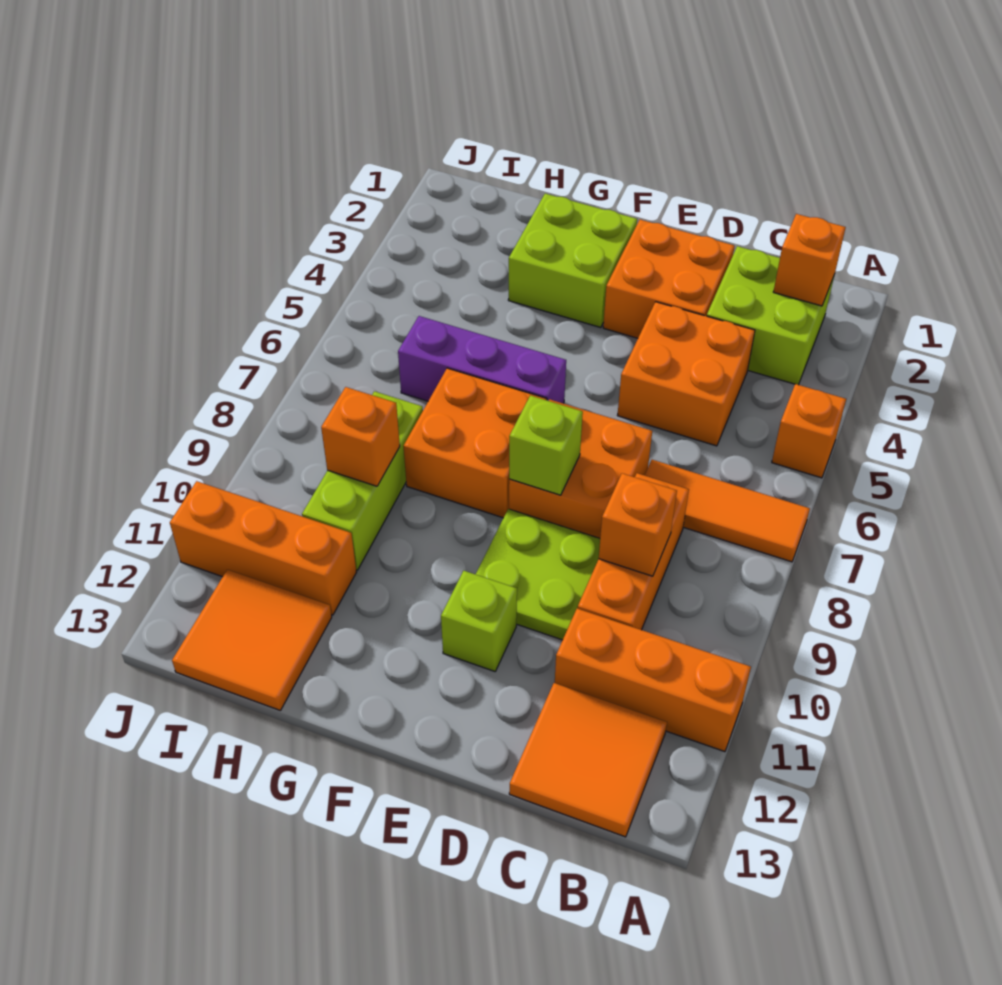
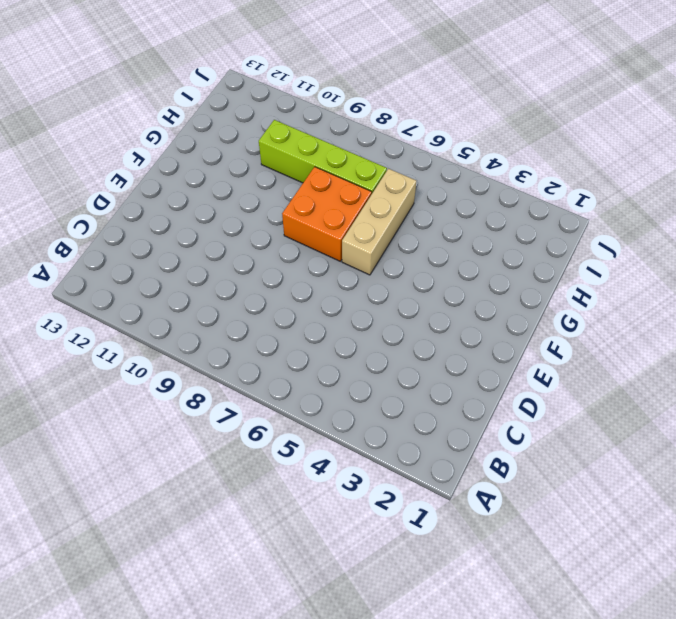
tan brick F6:H6 level 1 -> purple brick F6:H6 level 1
lime brick H7:H10 level 1 -> lime brick H8:H10 level 1
none -> orange brick A5 level 1
none -> orange tile A7:C7 level 1
none -> orange brick A11:C11 level 1

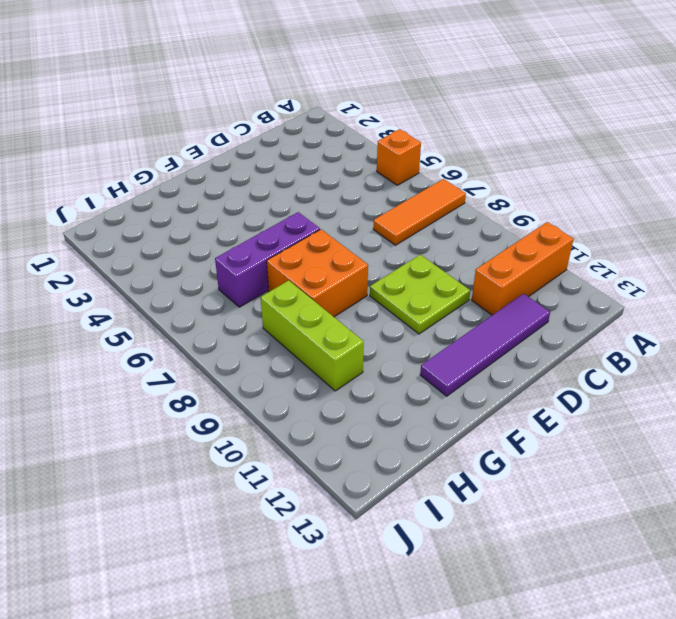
purple tile C12:F12 level 1 -> orange tile B12:C13 level 1
none -> lime brick B2:C3 level 1
none -> orange brick C4:D5 level 1
none -> orange brick C8:C10 level 1

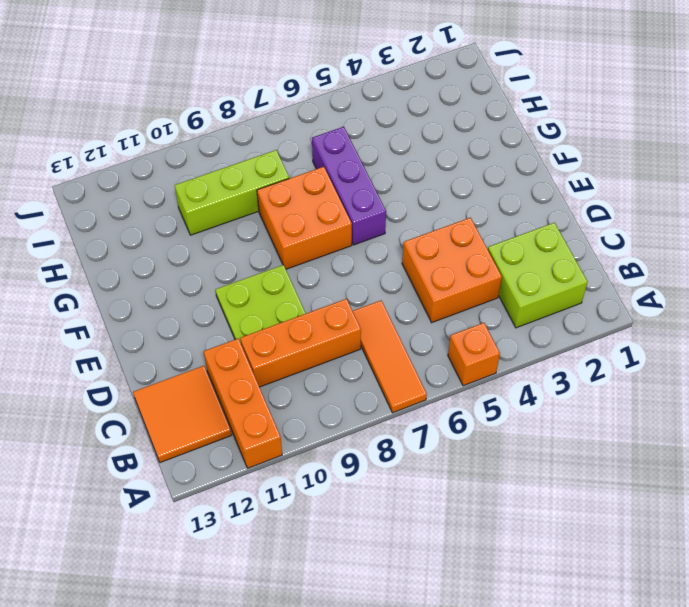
none -> orange brick D2:E3 level 1
none -> orange brick D7:E8 level 1
none -> lime brick E11 level 1

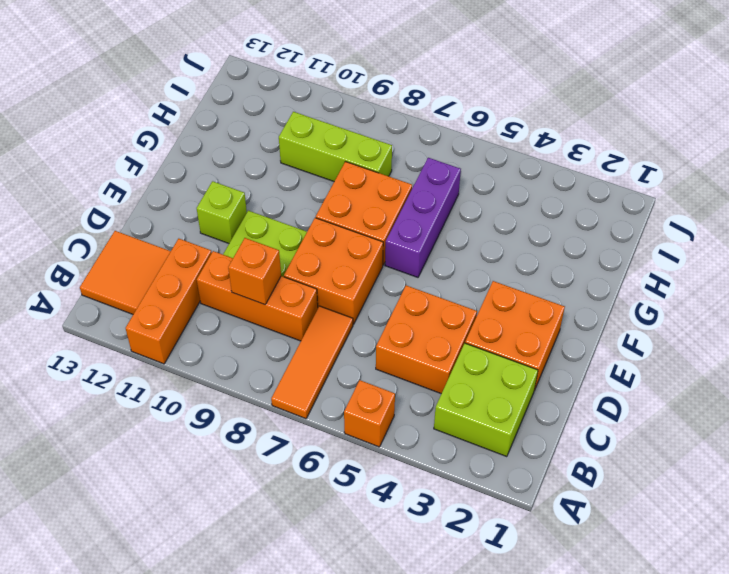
none -> lime brick F2:G3 level 1
none -> orange brick H11:J11 level 1
none -> orange tile H12:I13 level 1

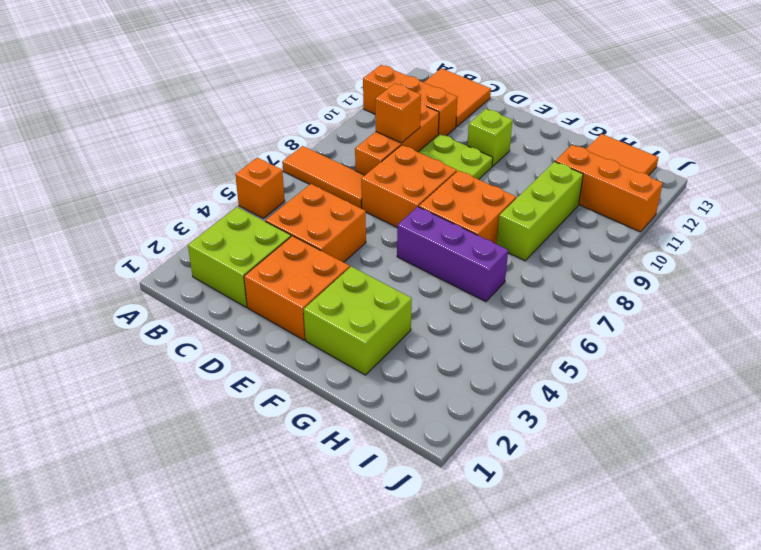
none -> orange brick B2 level 2
none -> lime brick E8 level 2
none -> orange brick H9 level 2

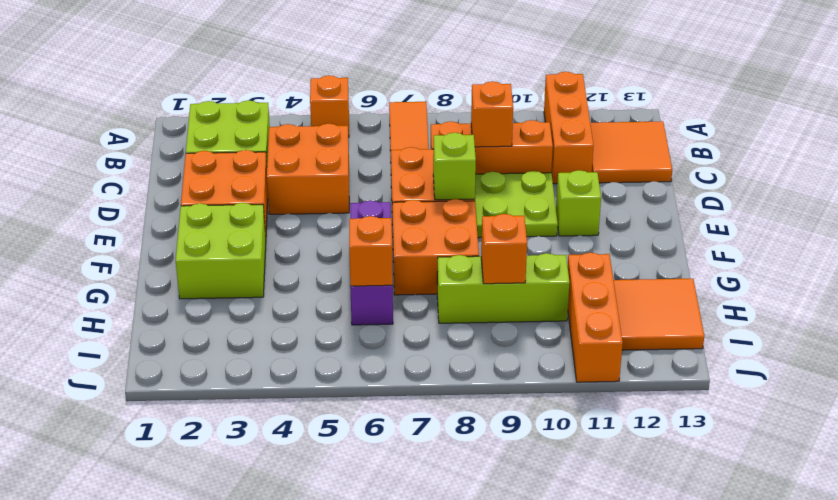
orange brick H6 level 2 -> orange brick B2 level 2

